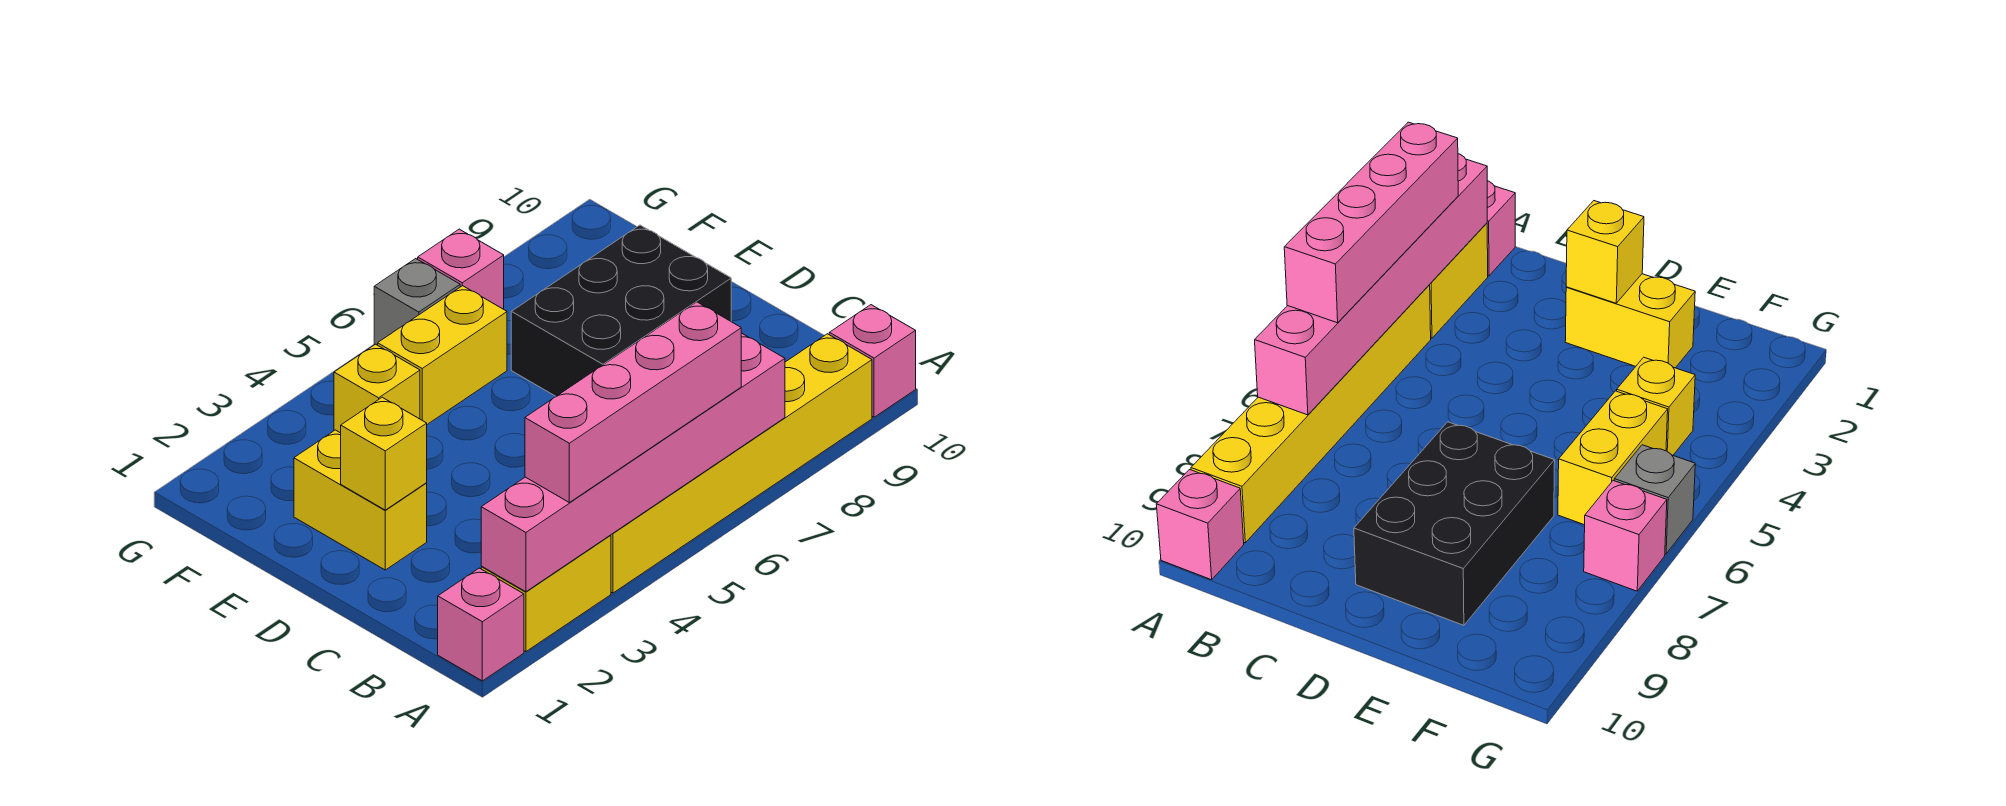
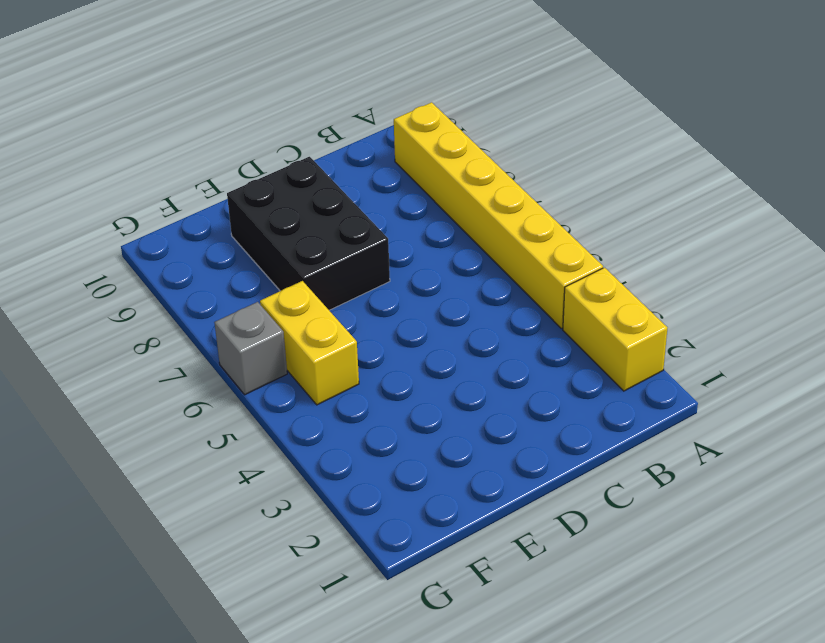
none -> pink brick A1 level 1
none -> pink brick A10 level 1
none -> yellow brick D2:E2 level 1

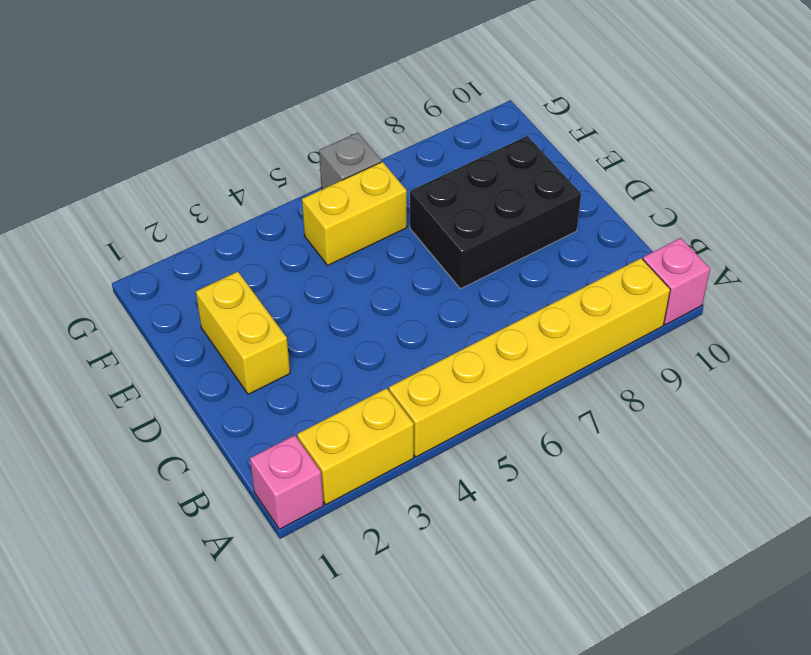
none -> yellow brick F4 level 1
none -> pink brick G7 level 1
none -> pink brick A2:A7 level 2

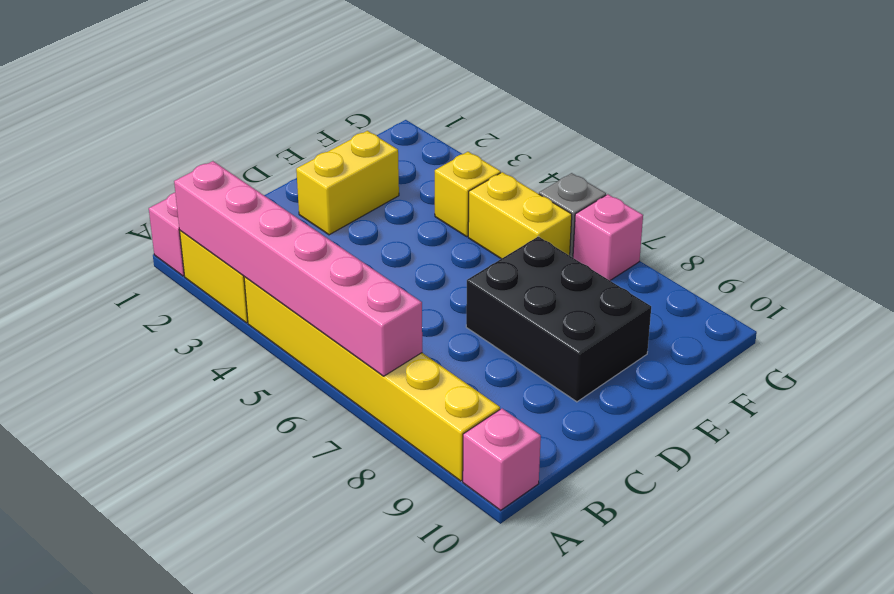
none -> yellow brick D2 level 2
none -> pink brick A3:A6 level 3

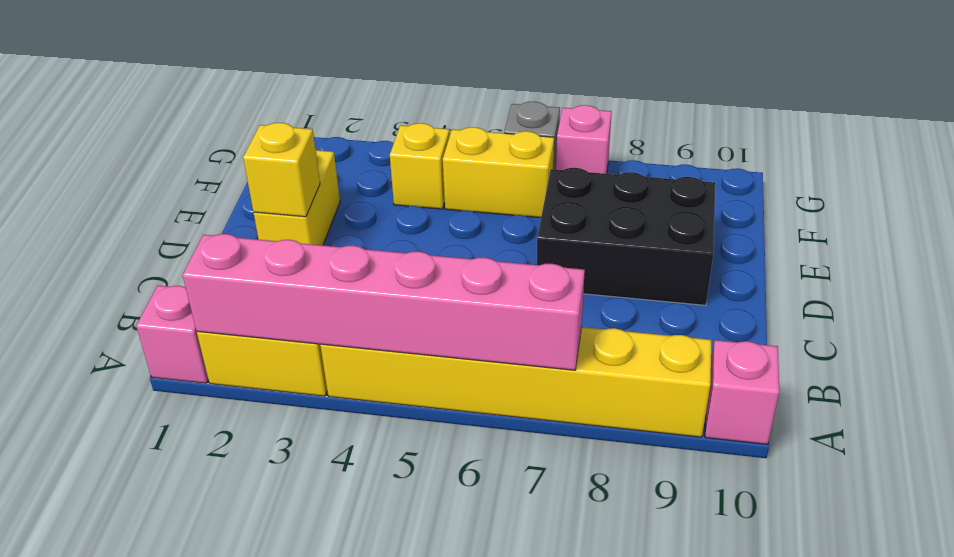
none -> pink brick A3:A6 level 3

